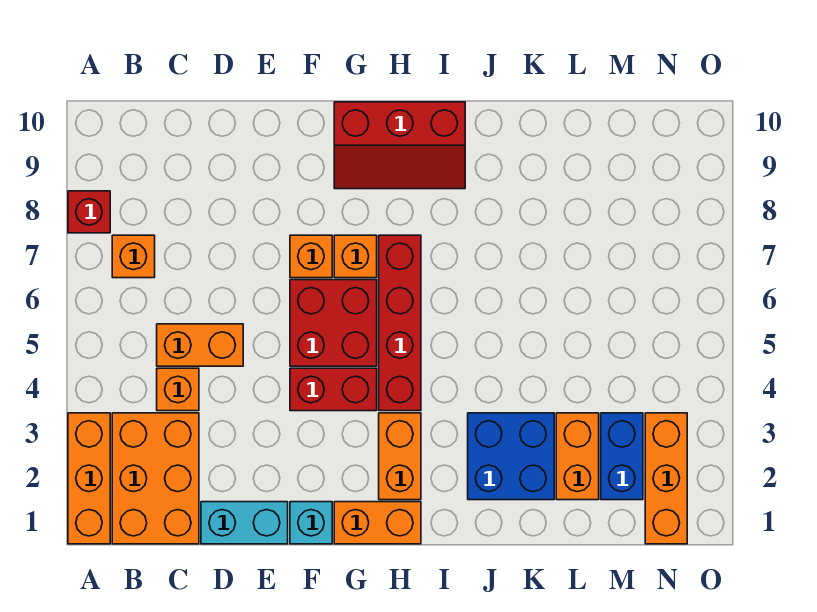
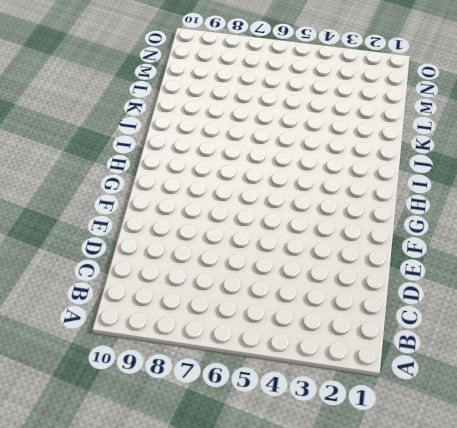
none -> orange brick A1:A3 level 1
none -> red brick A8 level 1
none -> orange brick B1:C3 level 1

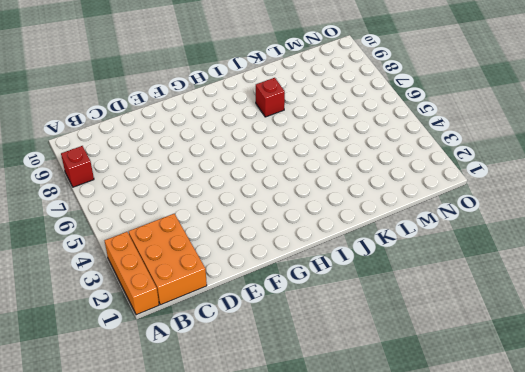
red brick J8 level 1 -> none
none -> orange brick B7 level 1
none -> orange brick C4 level 1
none -> orange brick C5:D5 level 1

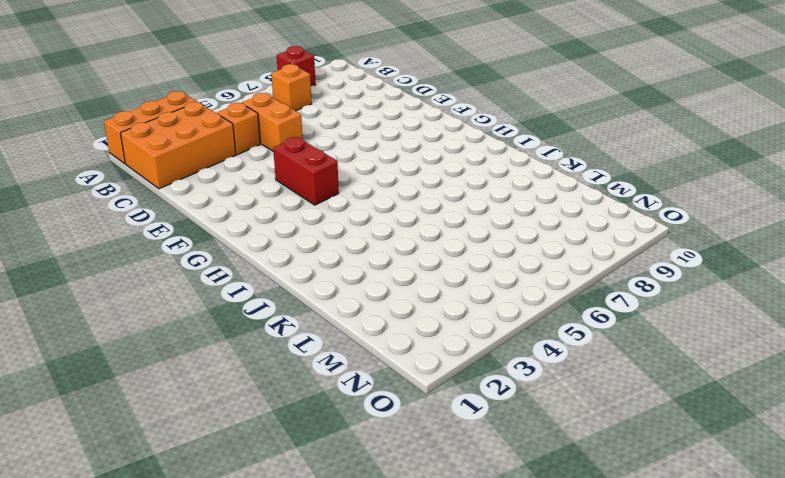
none -> cyan brick D1:E1 level 1
none -> cyan brick F1 level 1
none -> red brick F5:G6 level 1

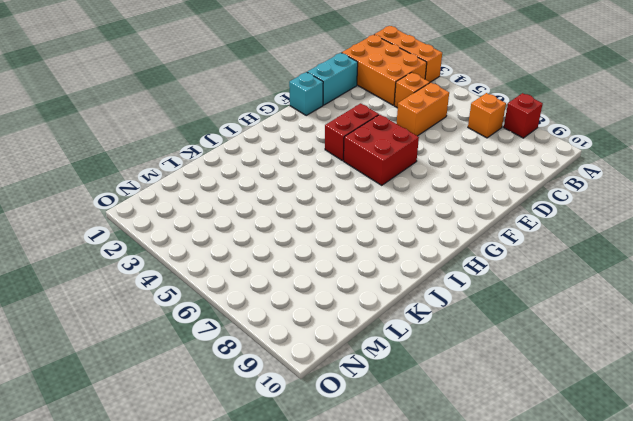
none -> orange brick F7 level 1
none -> orange brick G1:H1 level 1
none -> orange brick G7 level 1

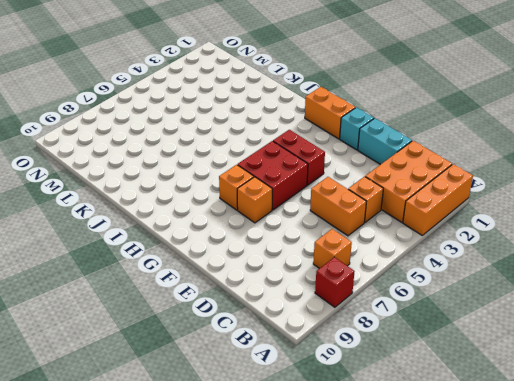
none -> red slope G9:I10 level 1 top 10
none -> orange brick H2:H3 level 1
none -> red brick H4:H7 level 1

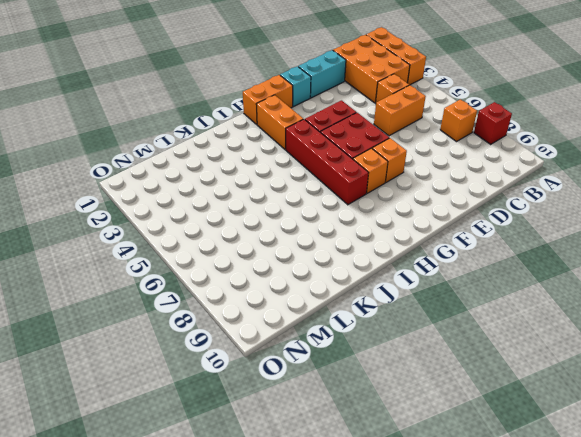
none -> red slope G9:I10 level 1 top 10
none -> blue brick J2:K3 level 1
none -> orange brick L2:L3 level 1

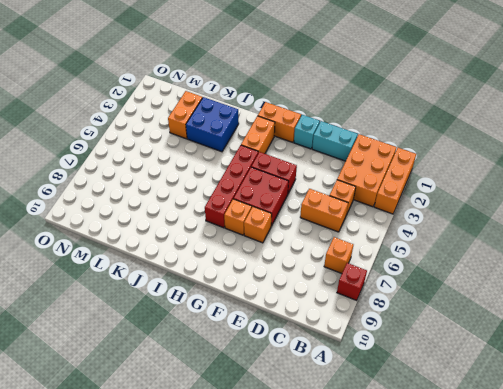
none -> red slope G9:I10 level 1 top 10
none -> blue brick M2:M3 level 1
none -> orange brick N1:N3 level 1

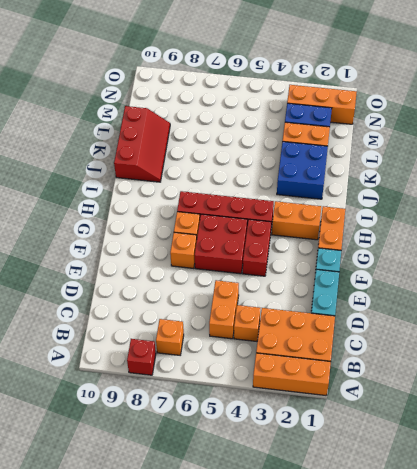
red slope J9:L10 level 1 top 10 -> red slope G9:I10 level 1 top 10

